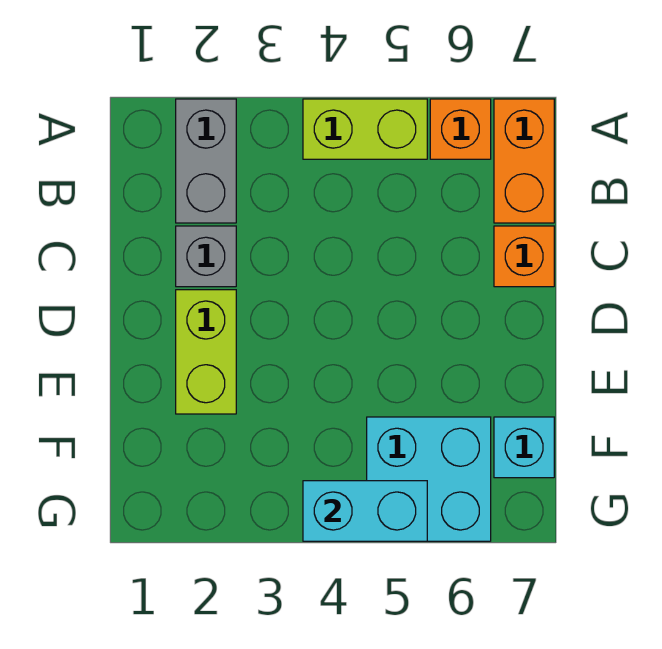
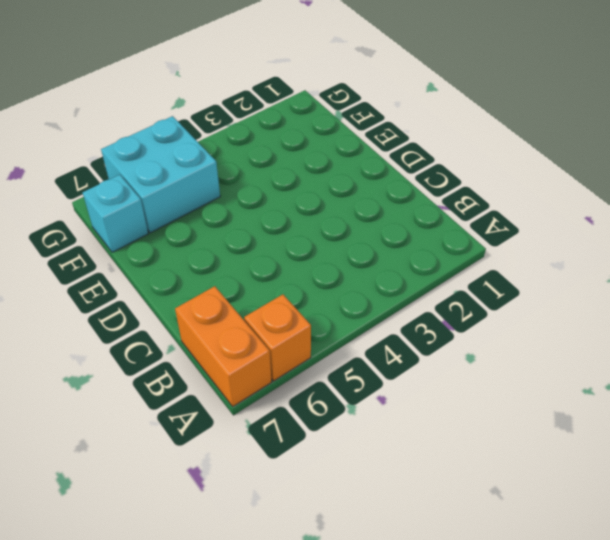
none -> grey brick A2:B2 level 1
none -> lime brick A4:A5 level 1

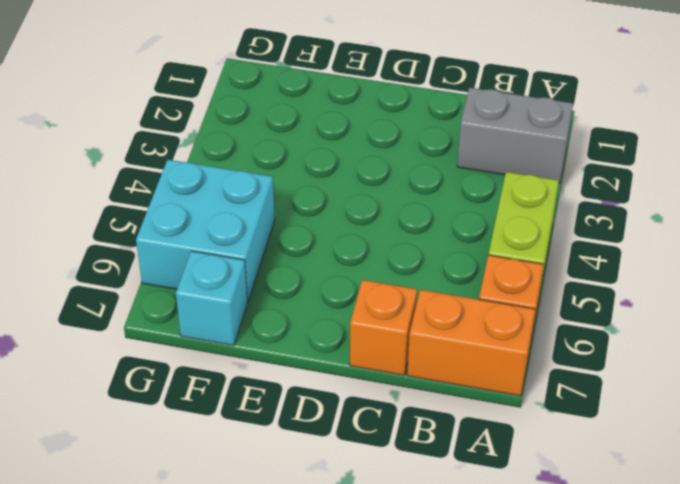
none -> grey brick C2 level 1
none -> lime brick D2:E2 level 1

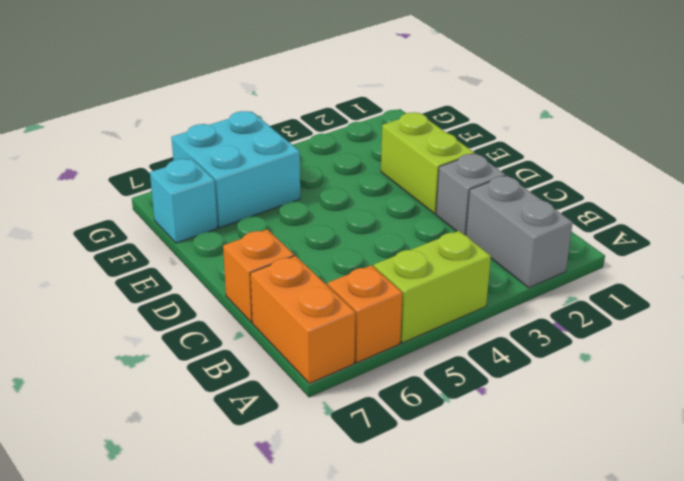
none -> cyan brick G4:G5 level 2

